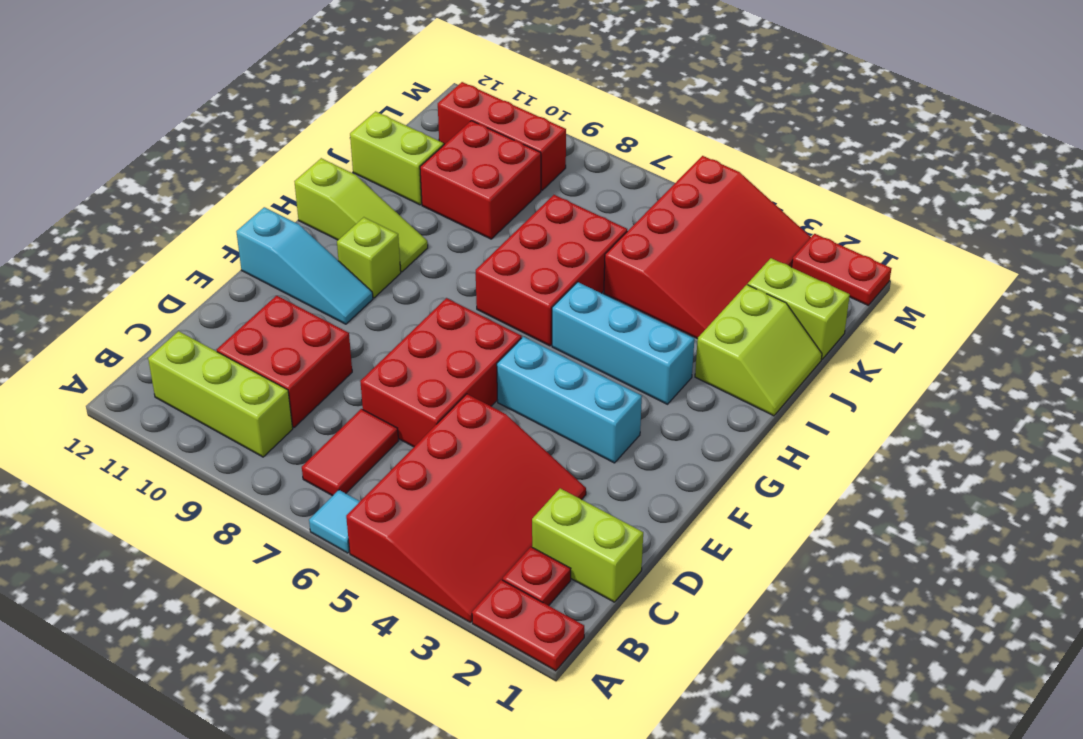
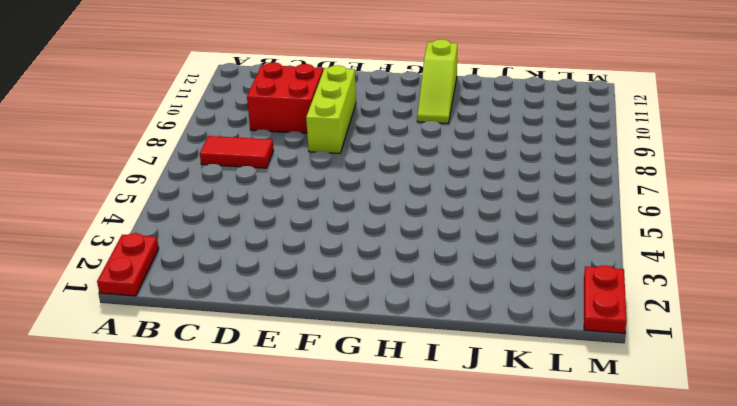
lime brick E8:E10 level 1 -> lime brick B9:B11 level 1
none -> red slope A3:D5 level 1 top 5
none -> cyan tile A6 level 1
none -> red plate B2 level 1

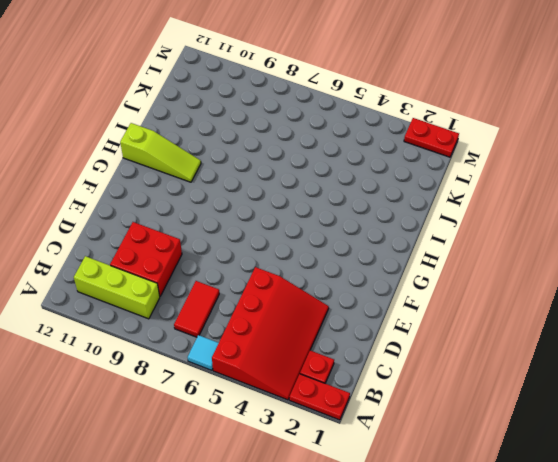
none -> lime brick C1:C2 level 1
none -> red brick D6:F7 level 1
none -> cyan brick F3:F5 level 1

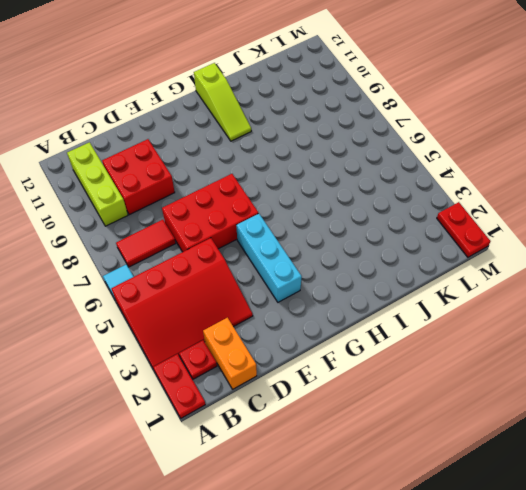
orange brick C1:C2 level 1 -> lime brick C1:C2 level 1
none -> cyan slope F10:F12 level 1 top 12
none -> lime brick G10 level 1
none -> cyan brick H3:H5 level 1

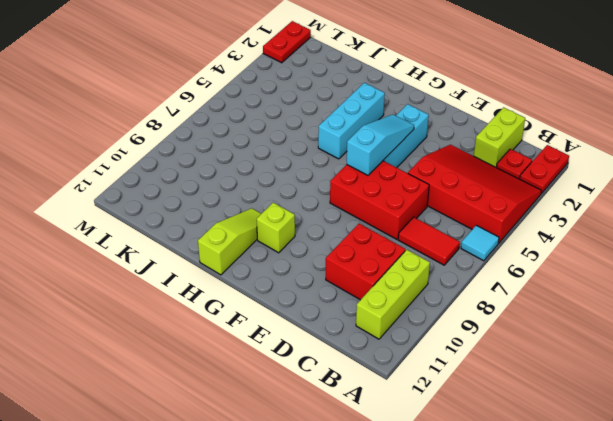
cyan slope F4:F6 level 2 top 6 -> cyan slope F10:F12 level 1 top 12
none -> red brick H6:J7 level 1
none -> lime slope I1:J2 level 1 top 2
none -> red slope J3:M5 level 1 top 5

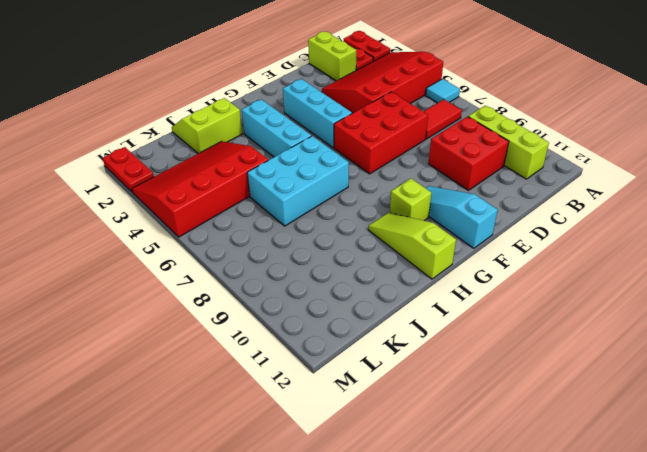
cyan brick H6:J7 level 1 -> red brick H6:J7 level 1
none -> red brick J9:K10 level 1
none -> lime brick J11:J12 level 1
none -> lime brick K1:K2 level 1

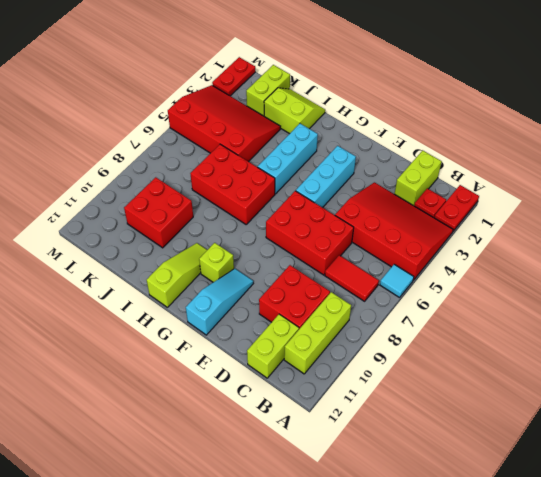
lime brick C11:C12 level 1 -> lime brick J11:J12 level 1
none -> red brick L9:L11 level 1

